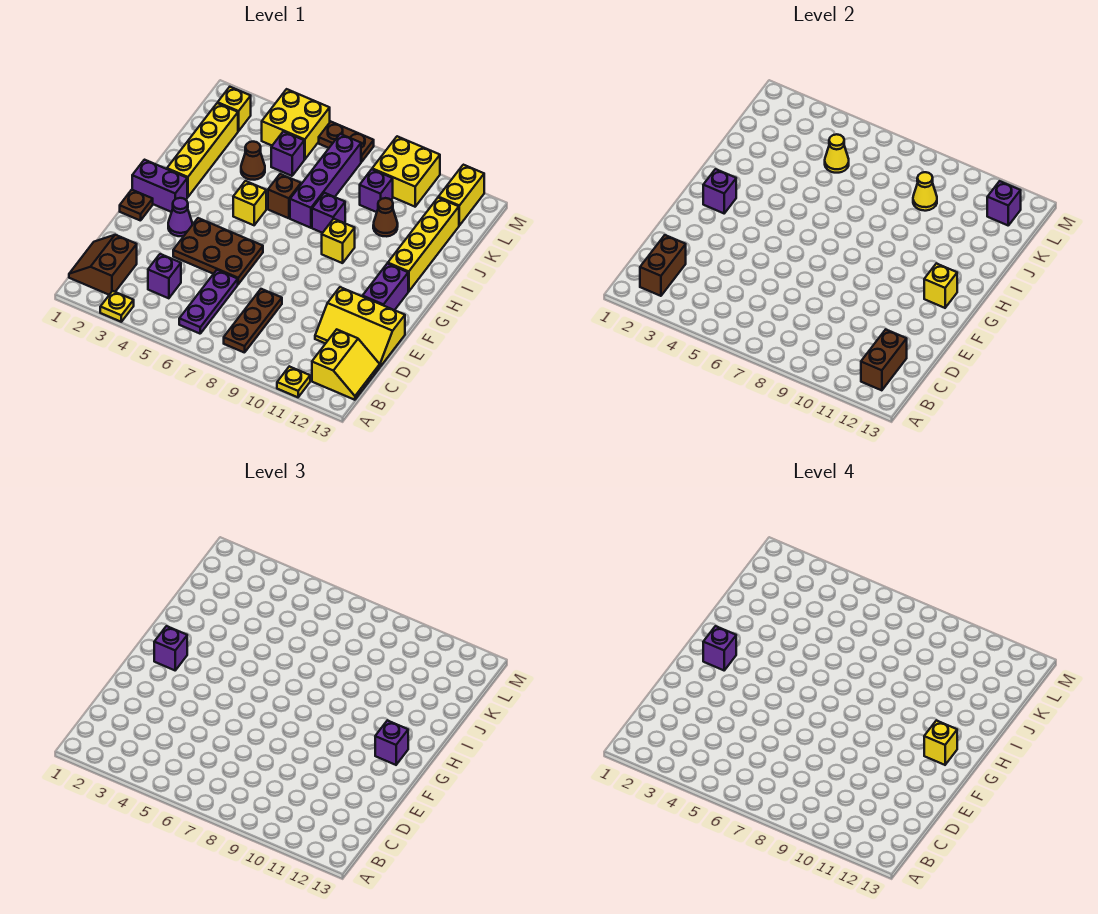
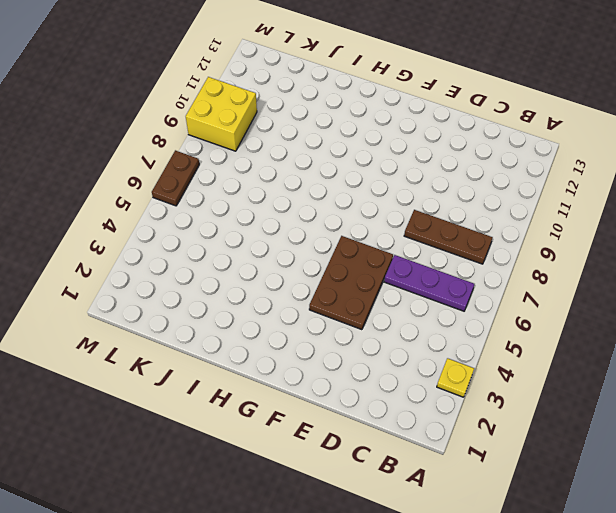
none -> yellow plate A11 level 1
none -> brown slope B1:C2 level 1 top 2
none -> yellow slope B12:C13 level 1 top 12
none -> purple brick C4 level 1

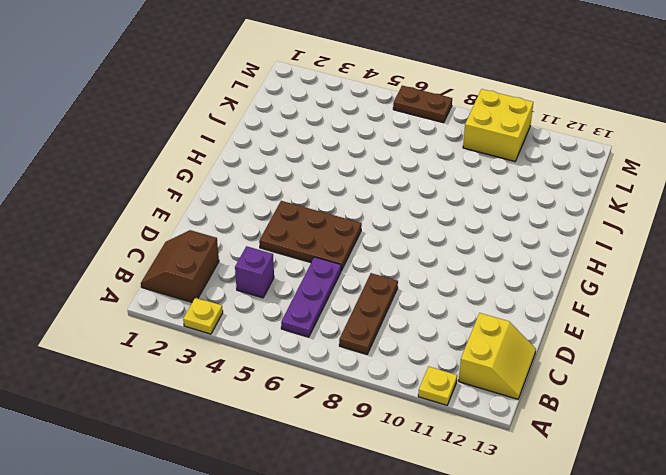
none -> yellow slope D11:E13 level 1 top E
none -> brown plate F1 level 1
none -> purple cone F3 level 1
none -> purple brick F12:G12 level 1

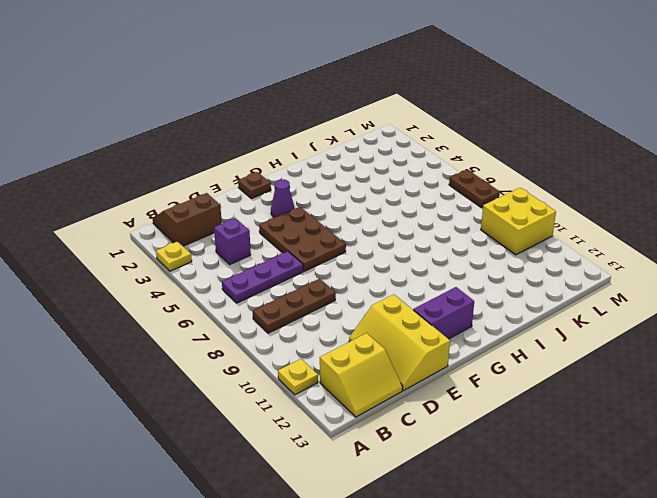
none -> purple brick G1:G2 level 1
none -> yellow brick H2:K2 level 1
none -> yellow brick H5 level 1
none -> yellow brick H9 level 1

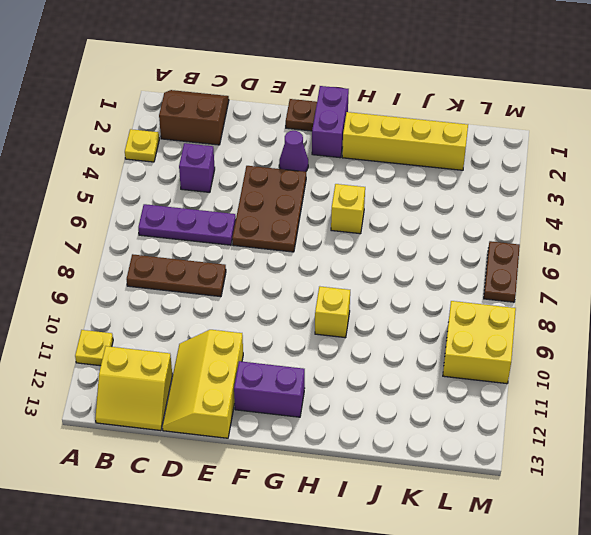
none -> yellow brick H12:K12 level 1
none -> brown brick I6 level 1
none -> purple brick I7:L7 level 1
none -> purple brick I8 level 1

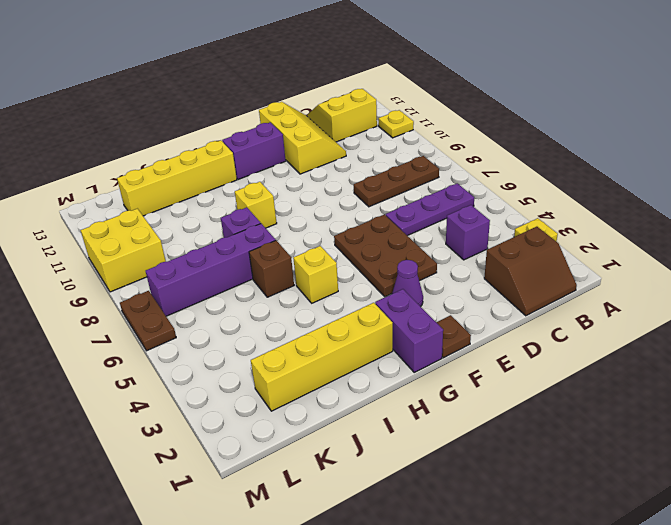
none -> brown cone J4 level 1
none -> brown cone J10 level 1
none -> purple brick K5 level 1
none -> purple brick K9 level 1

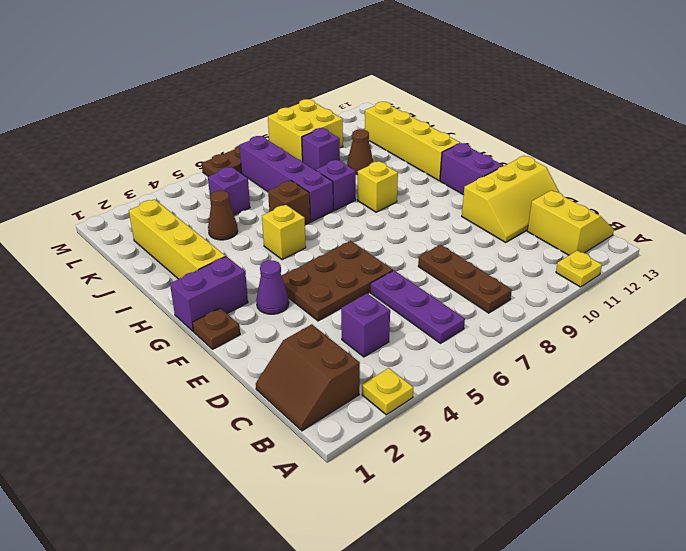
none -> yellow brick L2 level 1
none -> yellow brick L4:M5 level 1
none -> yellow brick L12:M12 level 1
none -> brown brick B2:C2 level 2

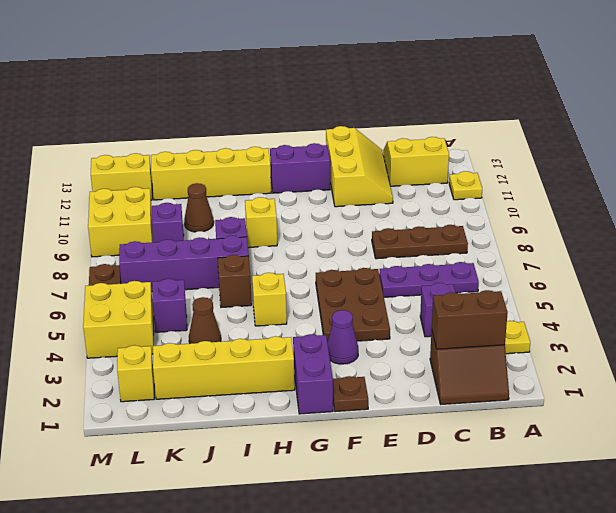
none -> brown brick B12:C12 level 2
none -> purple brick G2 level 2
none -> yellow brick G12 level 2
none -> yellow cone K5 level 2

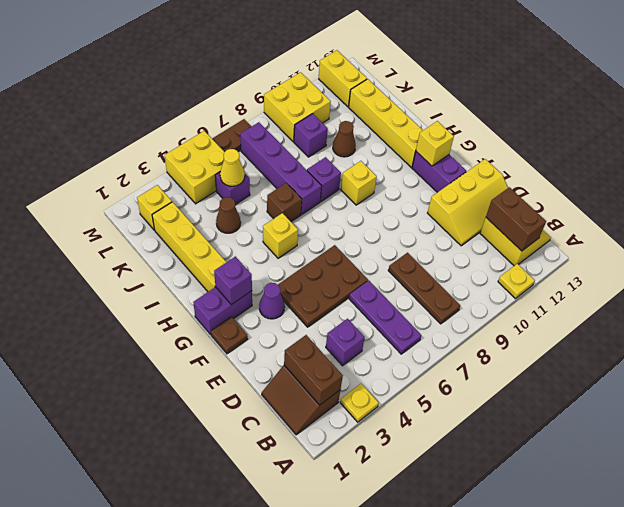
none -> yellow cone K9 level 2
none -> purple brick L12 level 2
none -> purple brick G2 level 3
none -> purple brick G12 level 3

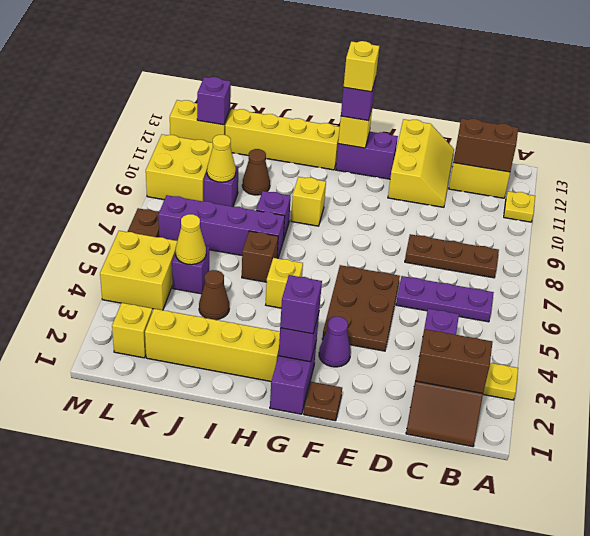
none -> purple brick G2 level 4

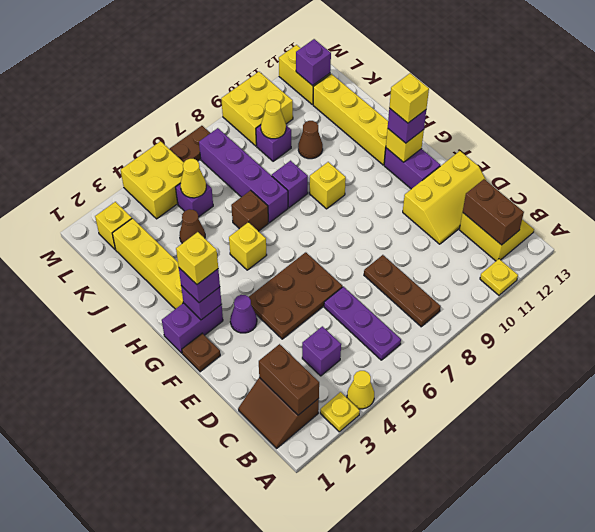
yellow cone A4 level 1 -> none
yellow brick G2 level 4 -> purple brick G2 level 4

